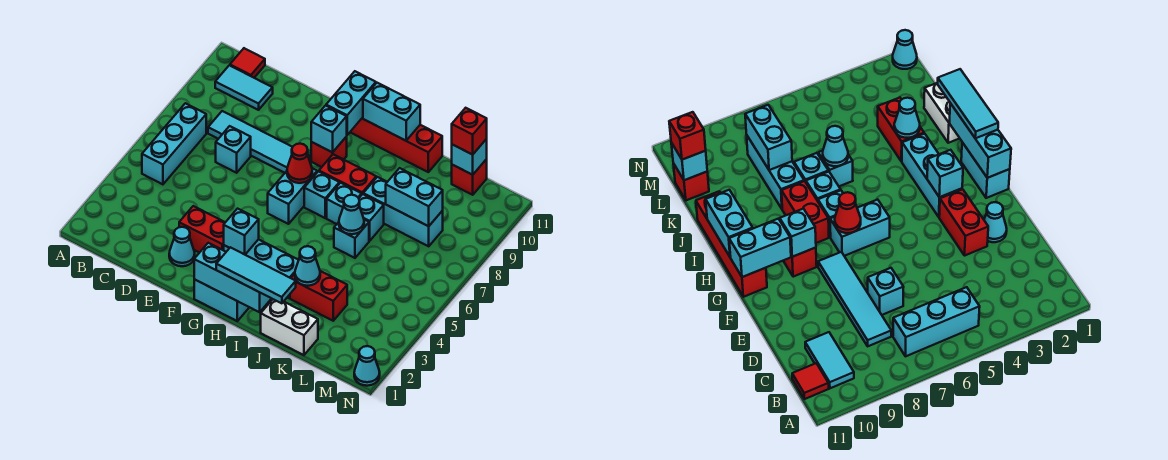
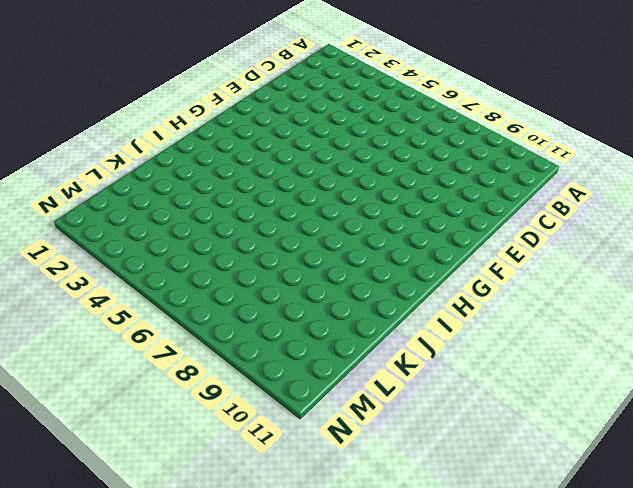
none -> cyan brick B5:B7 level 1
none -> cyan tile B10:C10 level 1
none -> red tile B11 level 1
none -> cyan tile C8:F8 level 1

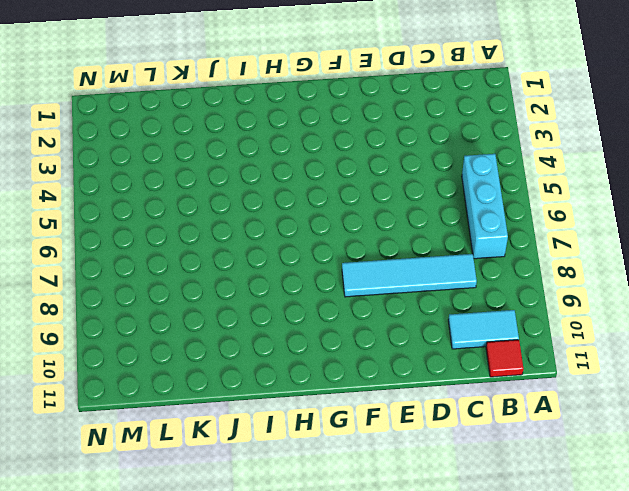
none -> cyan brick D7 level 1
none -> cyan cone E2 level 1
none -> red brick E3:F3 level 1
none -> cyan brick G1:H1 level 1

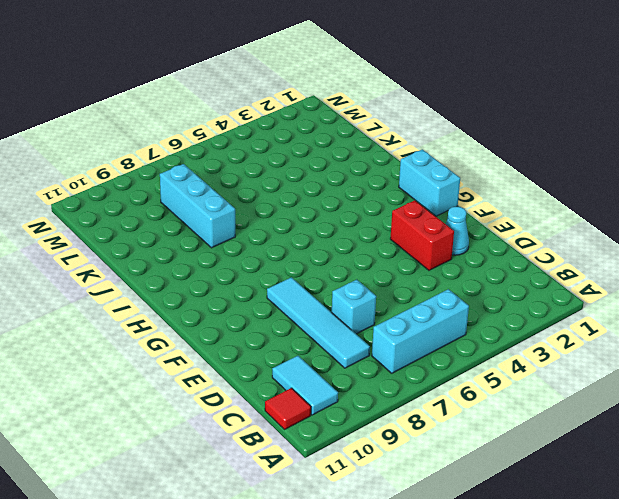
none -> cyan brick G3:I3 level 1
none -> cyan brick G6:G7 level 1
none -> red brick G9 level 1
none -> red brick G11:J11 level 1

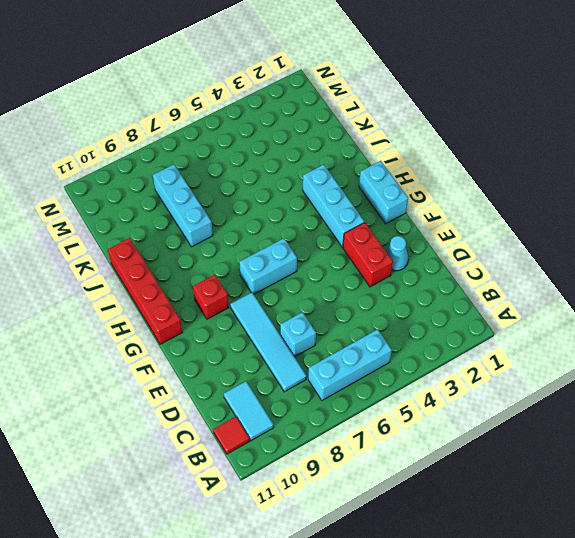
none -> cyan brick H7 level 1
none -> red brick H8:I8 level 1
none -> cyan brick I7 level 1
none -> white brick J1:K1 level 1

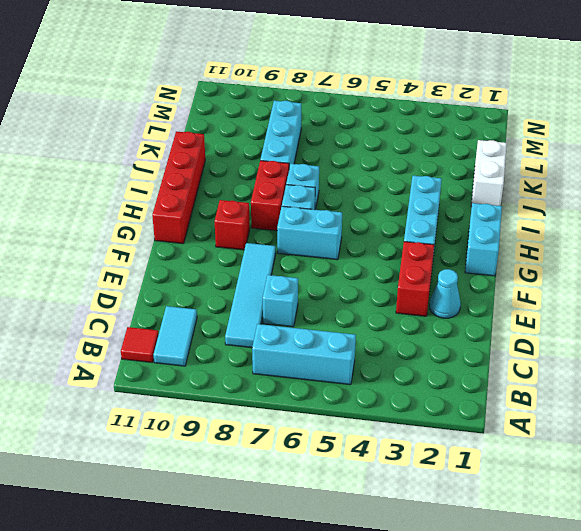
none -> red brick J3:K3 level 1
none -> cyan brick J6 level 1
none -> cyan brick J7 level 1
none -> red brick L11 level 1

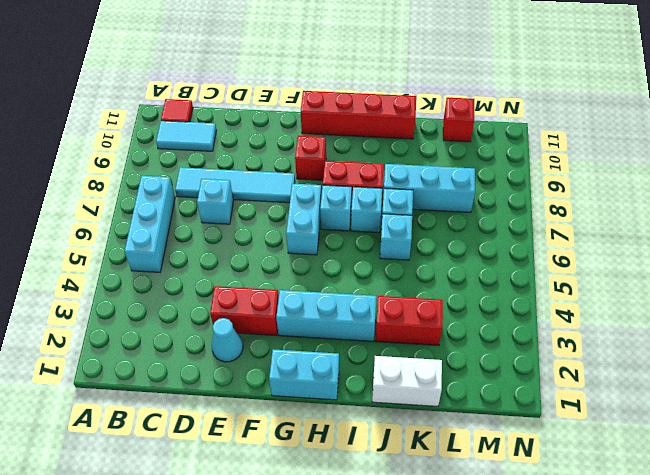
none -> cyan cone N1 level 1
none -> cyan brick G1:I1 level 2
none -> cyan brick G3 level 2
none -> red cone G7 level 2

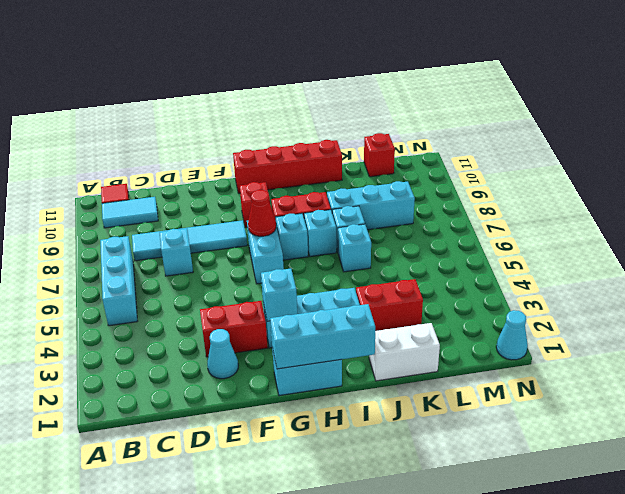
none -> cyan brick G9 level 2
none -> cyan brick G10:G11 level 2
none -> cyan brick H11:I11 level 2
none -> cyan cone J3 level 2

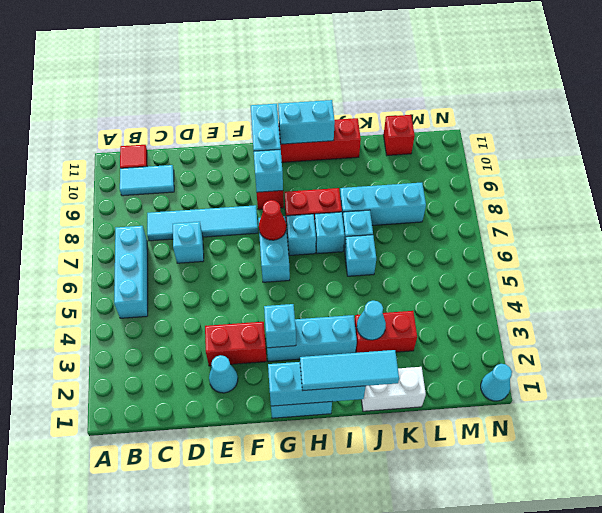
none -> cyan cone J6 level 2
none -> cyan brick K8:L8 level 2
none -> cyan brick L11 level 2
none -> red brick L11 level 3

